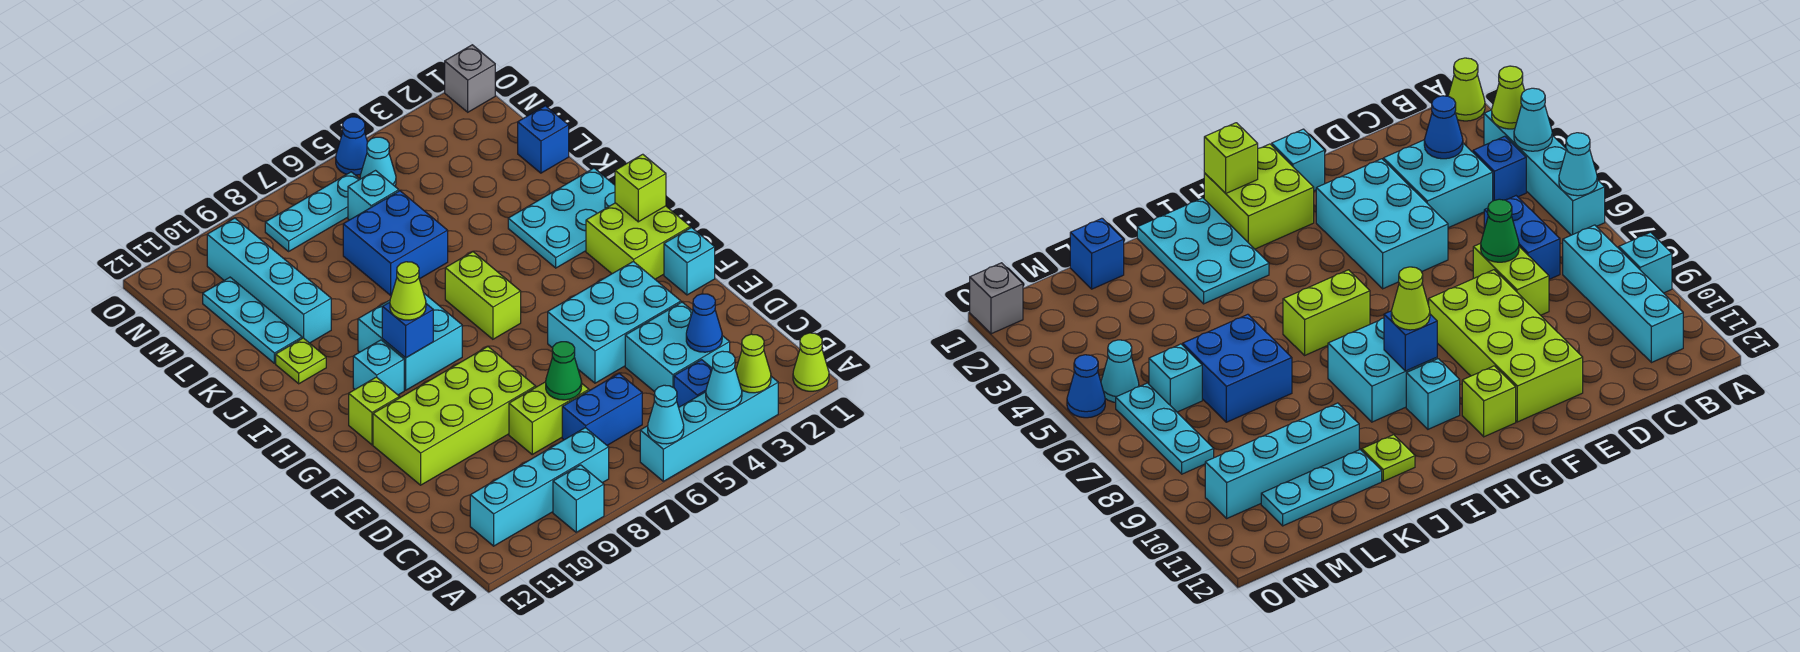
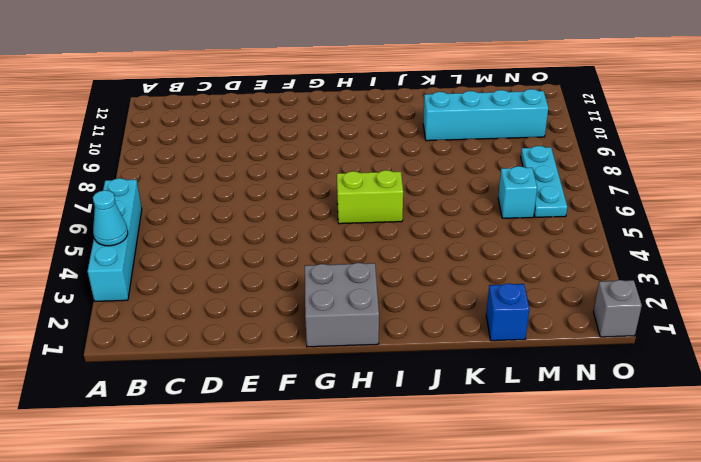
grey brick G1:H2 level 1 -> lime brick G1:H2 level 1
none -> lime cone A1 level 1
none -> cyan brick A9 level 1
none -> blue brick B4 level 1
none -> cyan brick B8:B11 level 1

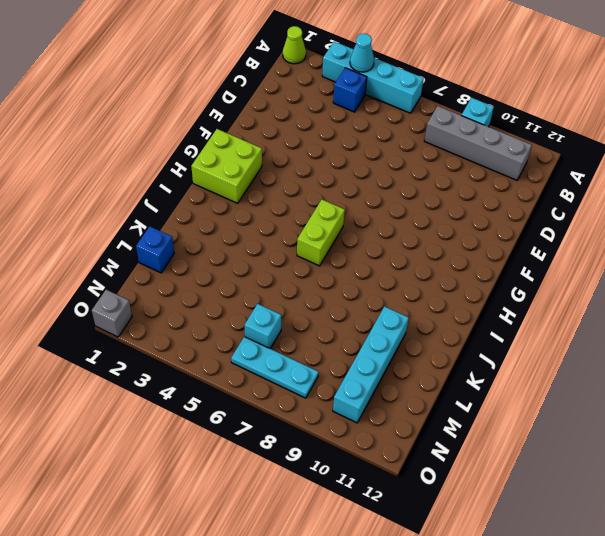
grey brick B8:B11 level 1 -> cyan brick B8:B11 level 1
none -> cyan brick C3:D4 level 1
none -> blue brick C6:C7 level 1
none -> lime brick D7:D8 level 1
none -> cyan brick E3:F5 level 1

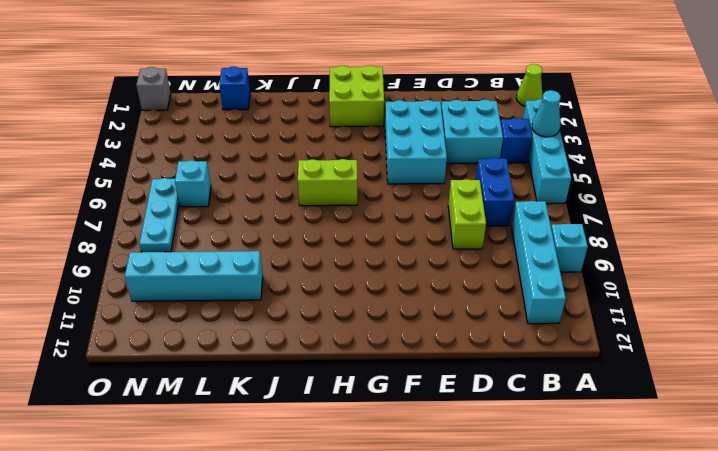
none -> lime brick E8:F11 level 1
none -> cyan brick F1 level 1
none -> lime brick G11 level 1
none -> cyan brick H8:I9 level 1

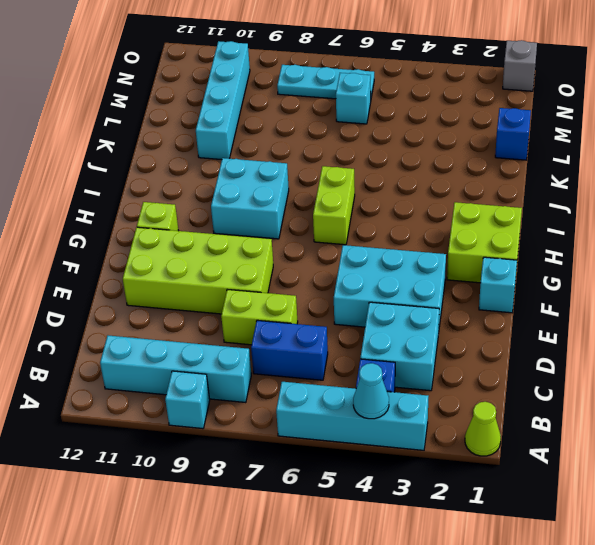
none -> cyan brick H10 level 1
none -> cyan plate I1:J3 level 1
none -> lime plate J11 level 1
none -> blue brick K6:L7 level 1

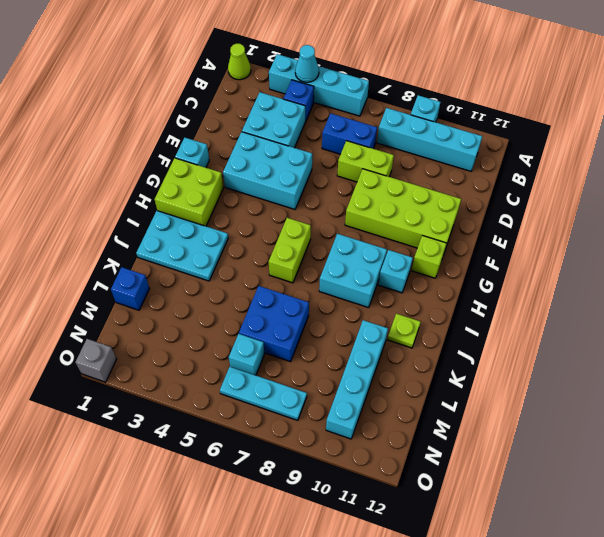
none -> cyan plate K11:M11 level 1
none -> cyan cone N5 level 1
none -> blue cone O5 level 1
none -> lime cone A3 level 2

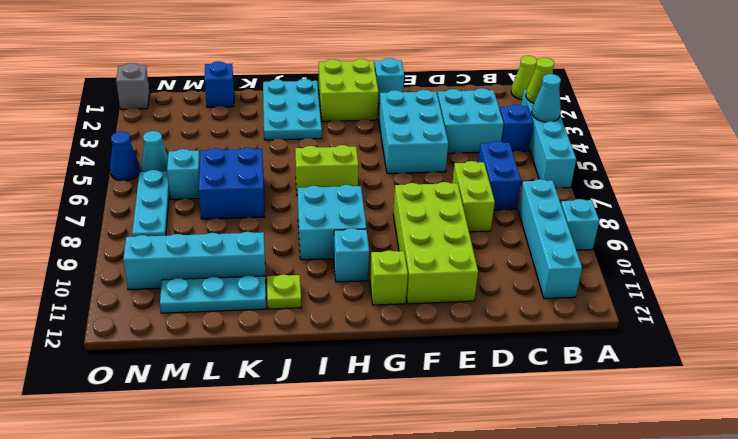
none -> cyan cone A6 level 2
none -> blue cone C3 level 2
none -> green cone D7 level 2
none -> lime brick H1 level 2

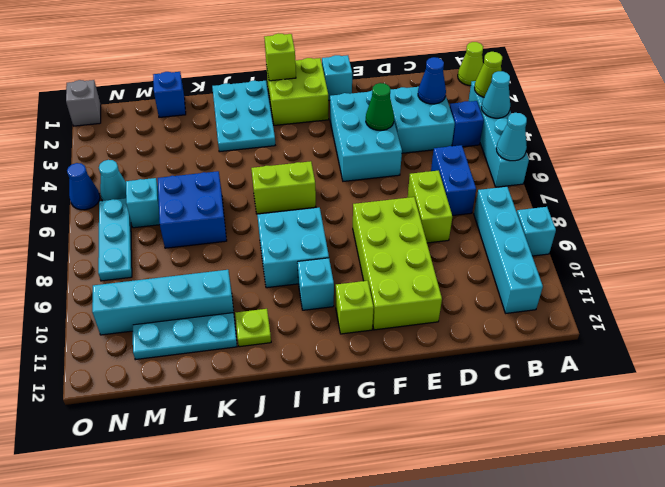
green cone E4 level 2 -> green cone D7 level 2
none -> blue brick H9 level 2
none -> lime cone H9 level 3

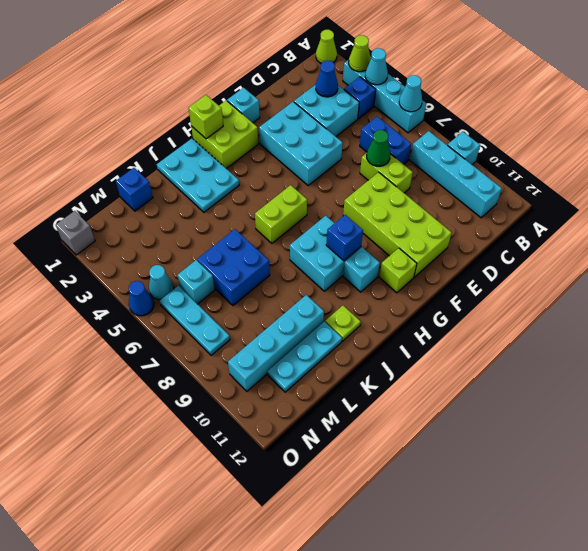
none -> lime cone H9 level 3

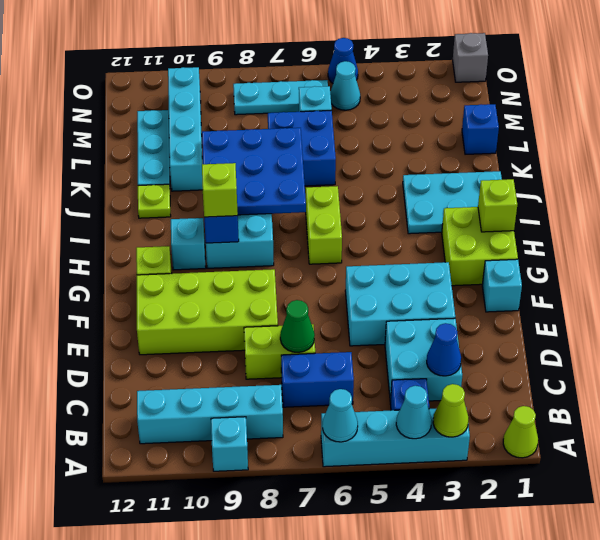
lime brick H9 level 3 -> lime cone H9 level 3
blue plate I7:K9 level 2 -> none

